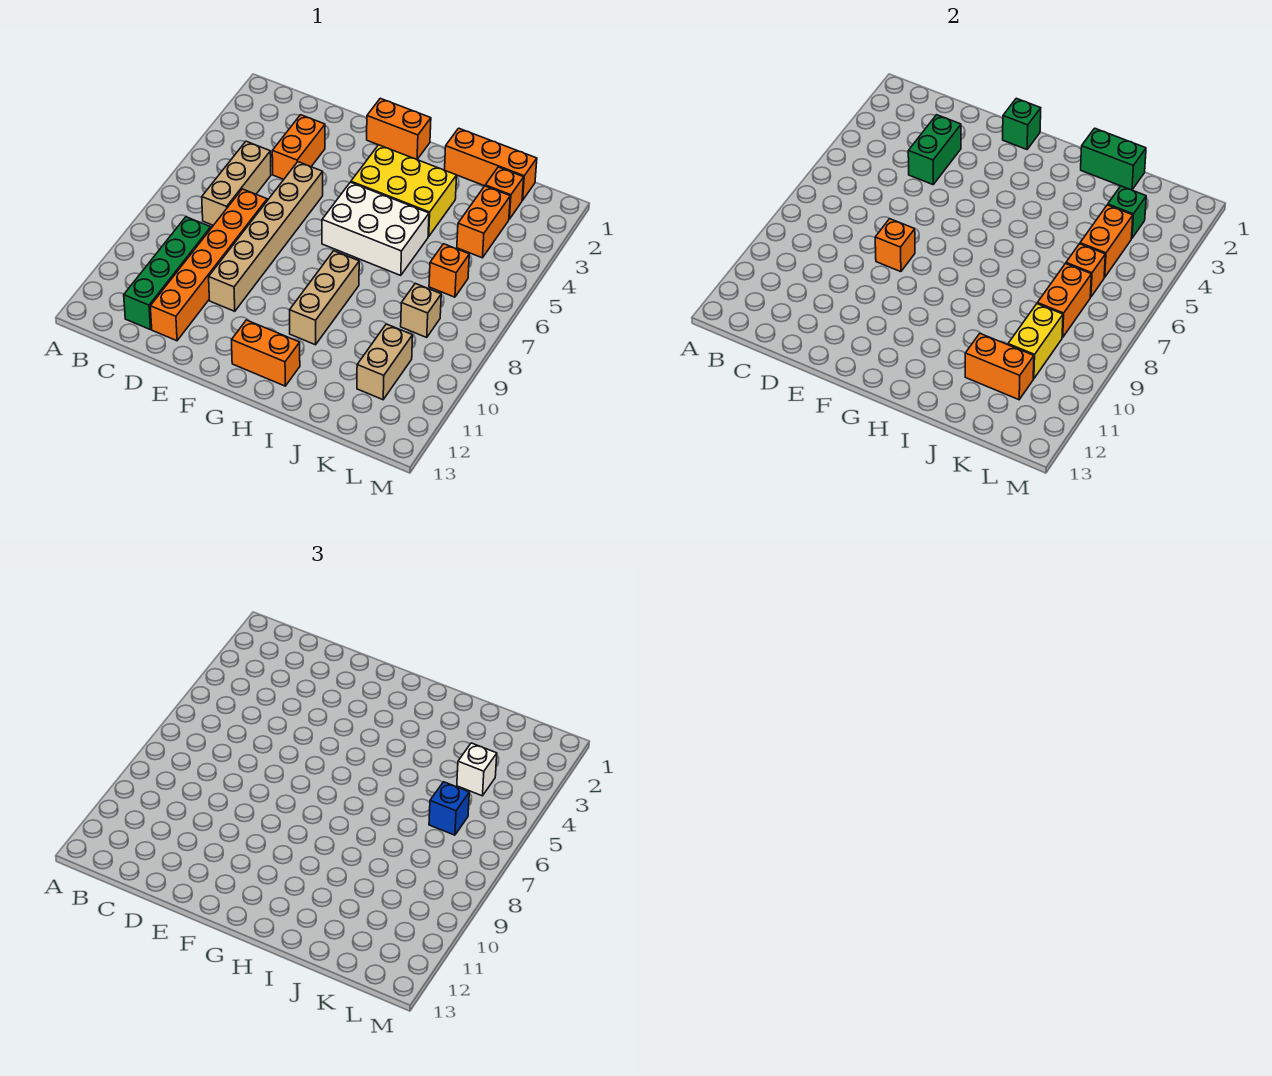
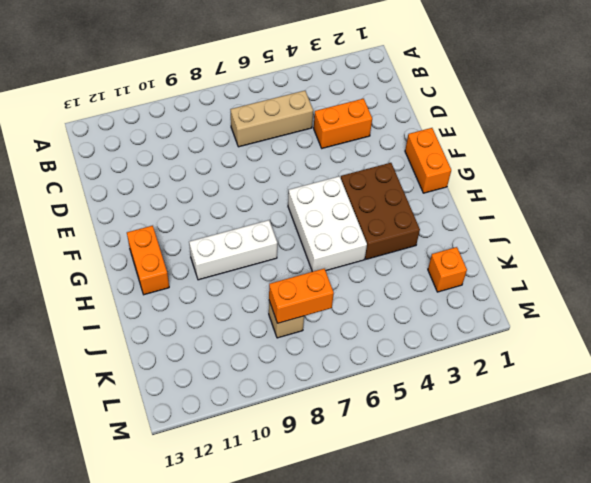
brown brick G3:I4 level 1 -> yellow brick G3:I4 level 1
white brick H8:H10 level 1 -> tan brick H8:H10 level 1
none -> green brick C9:C12 level 1
none -> orange brick D7:D12 level 1
none -> tan brick E5:E10 level 1

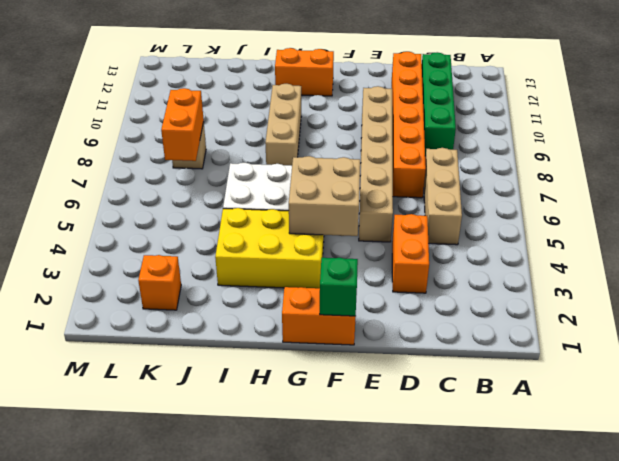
tan brick F4:G5 level 2 -> none
none -> orange brick I1:K1 level 1
none -> orange brick K3:K4 level 1
none -> orange brick K6 level 1

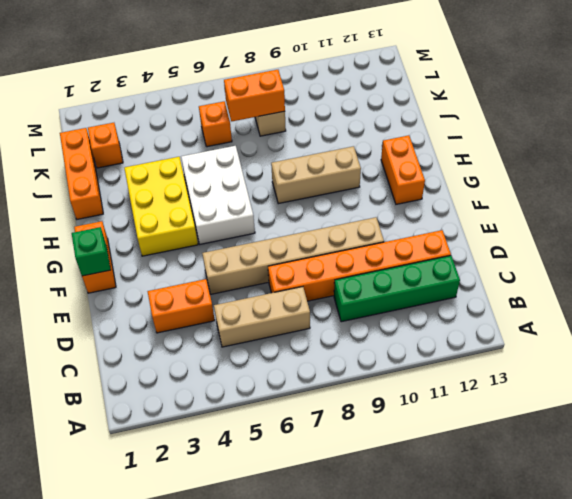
none -> orange brick K3:K4 level 1
none -> tan brick K10:K11 level 1
none -> green brick D3:D4 level 2

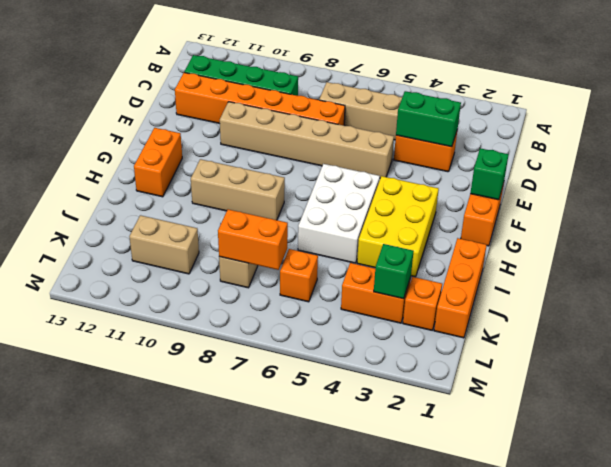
none -> orange brick E8 level 2
none -> green brick I1:J1 level 2
none -> orange brick J11:K11 level 2

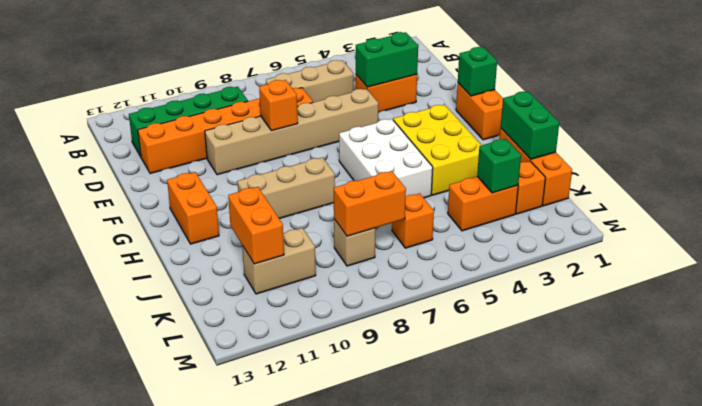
none -> orange brick K4:K5 level 2
none -> orange brick K6 level 2
none -> yellow brick K9:K10 level 2

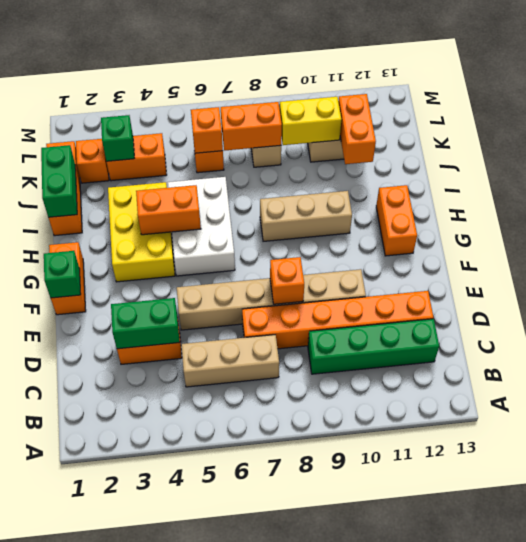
orange brick H4:H5 level 2 -> orange brick K4:K5 level 2
none -> white brick K4 level 3
none -> blue brick K6 level 3

